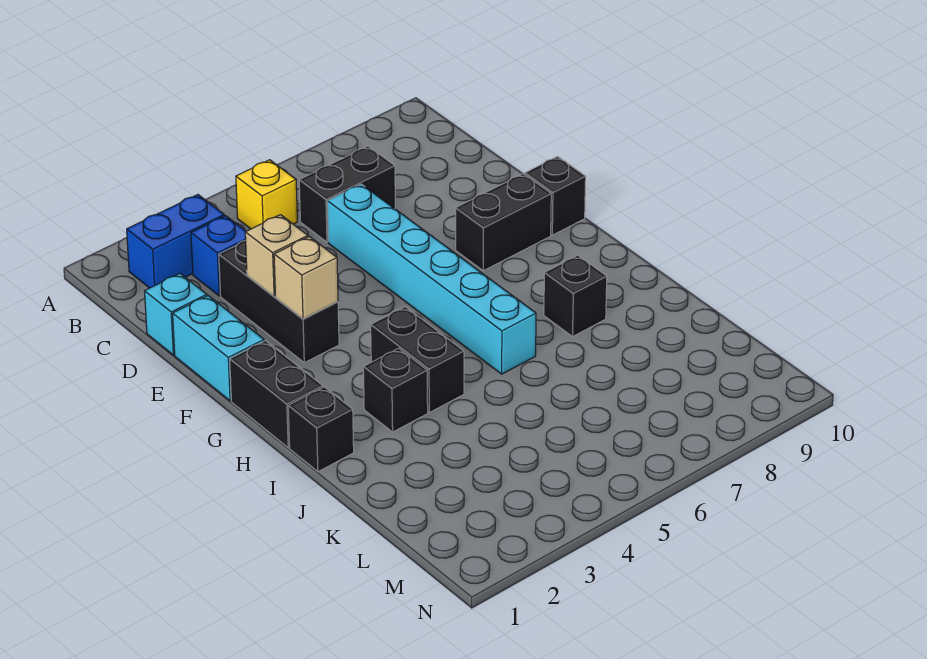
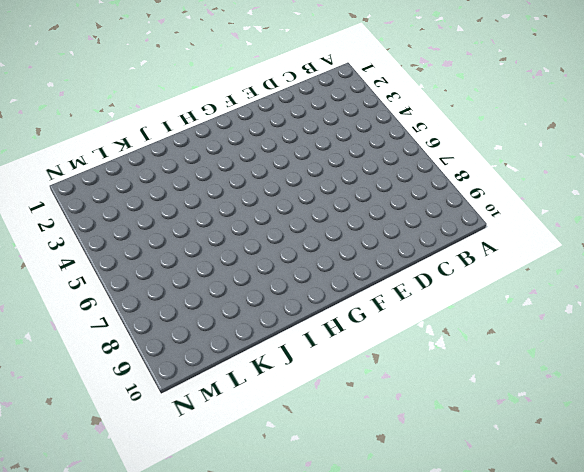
none -> blue brick B2:B3 level 1
none -> yellow brick B5 level 1
none -> blue brick C3 level 1

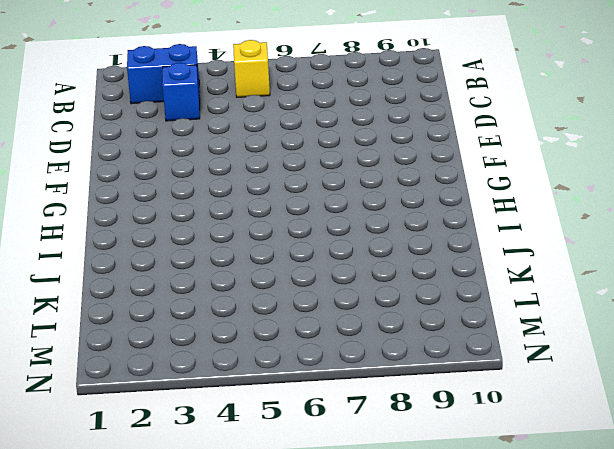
none -> black brick C6:C7 level 1
none -> cyan brick D1 level 1
none -> black brick D3:F3 level 1

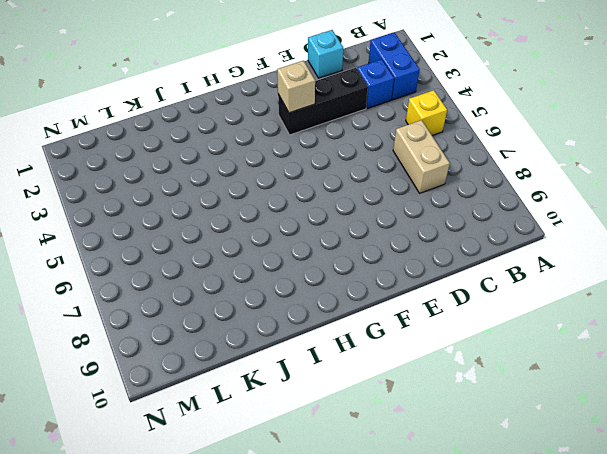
tan brick C6:C7 level 1 -> black brick C6:C7 level 1
none -> cyan brick D6:I6 level 1
none -> cyan brick E1:F1 level 1
none -> black brick F8:F9 level 1

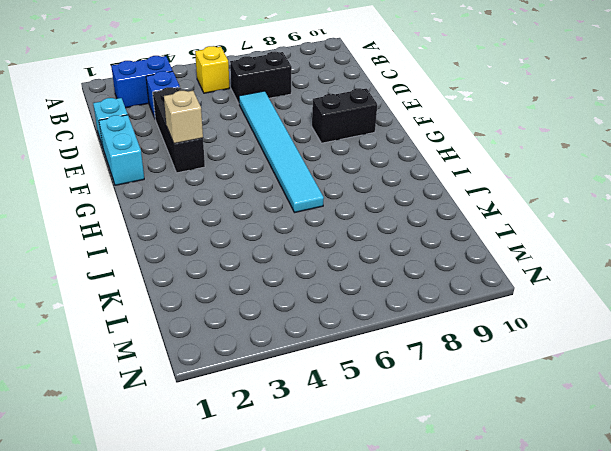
cyan tile D6:I6 level 1 -> cyan brick D6:I6 level 1
none -> black brick F10 level 1
none -> black brick G1:H1 level 1
none -> black brick H4:I4 level 1

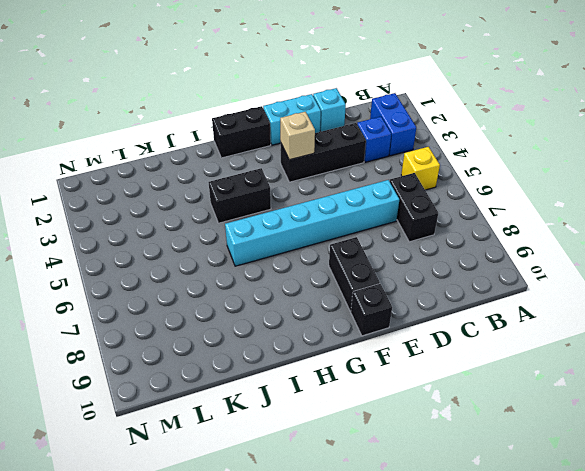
none -> black brick I1 level 1
none -> black brick I3 level 1
none -> black brick I8 level 1

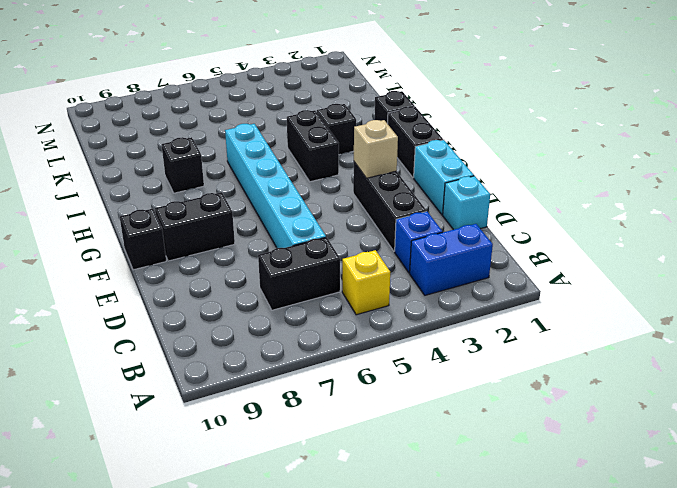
none -> tan brick E3 level 2

